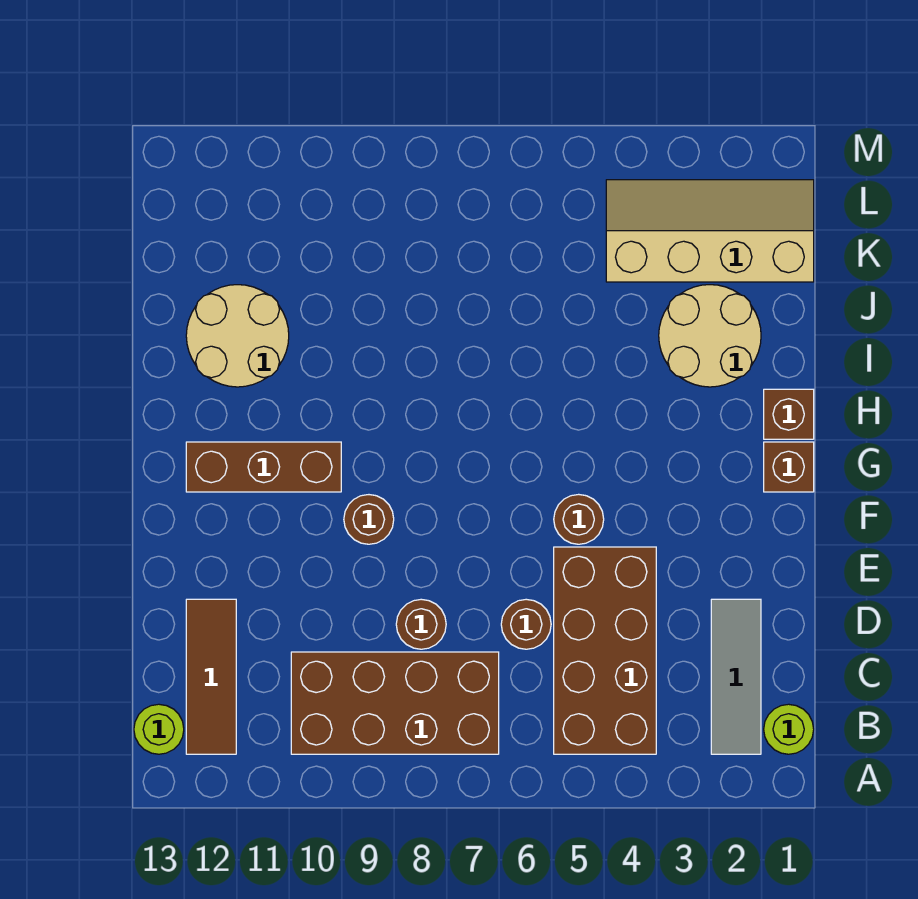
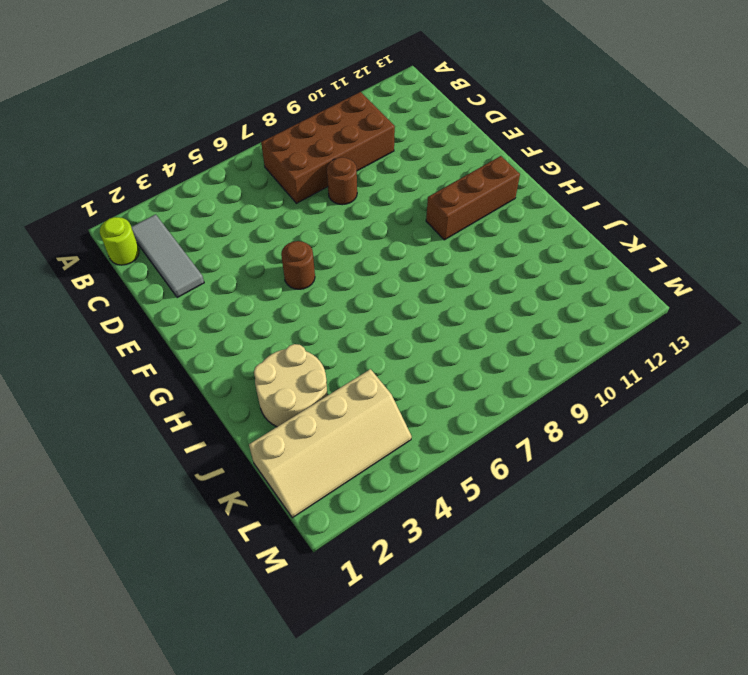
none -> brown brick B4:E5 level 1
none -> brown tile B12:D12 level 1
none -> lime round brick B13 level 1

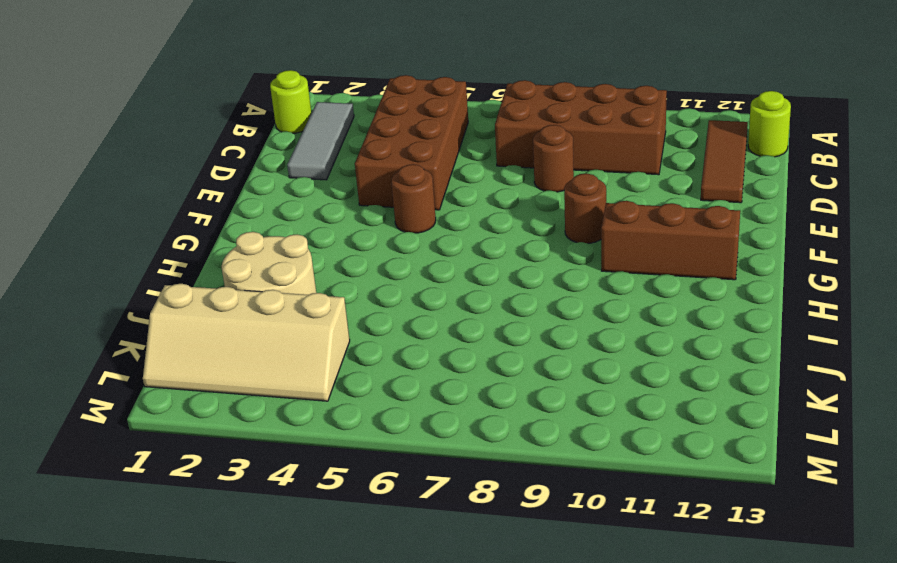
none -> brown round brick D6 level 1
none -> brown brick G1 level 1
none -> brown brick H1 level 1

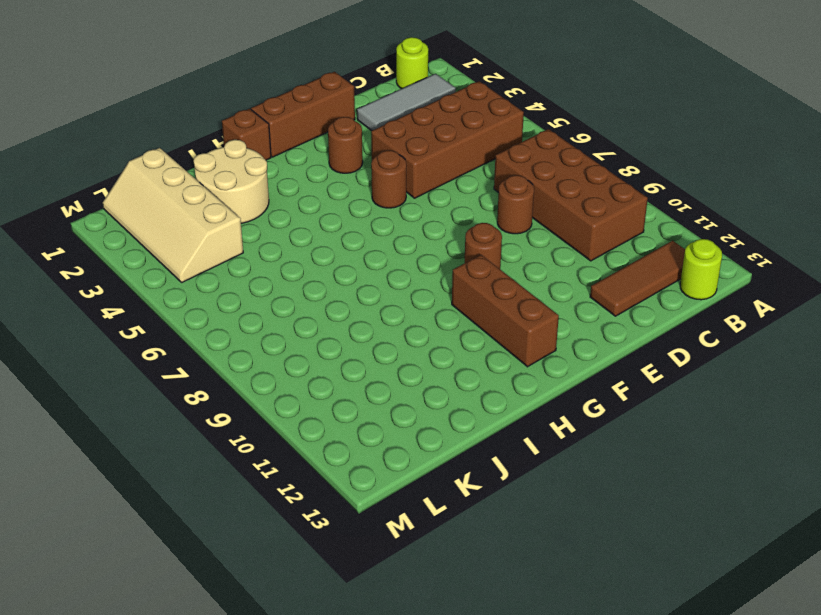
brown brick E1:G1 level 1 -> brown brick G1 level 1
brown round brick F3 level 1 -> brown round brick D6 level 1
none -> tan round brick I11:J12 level 1

